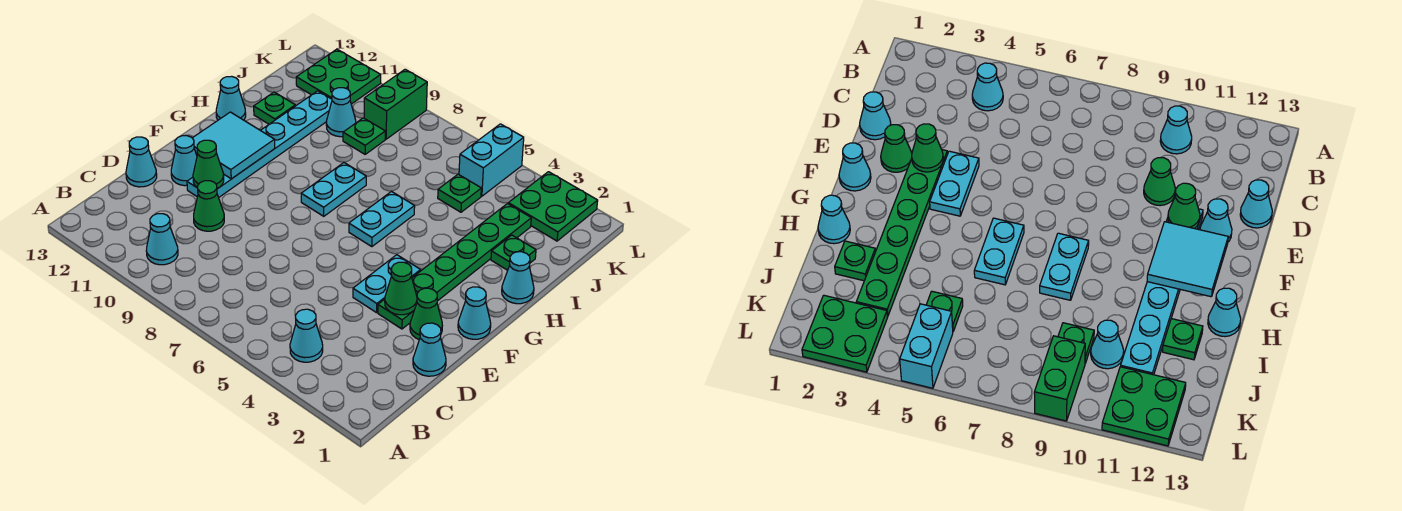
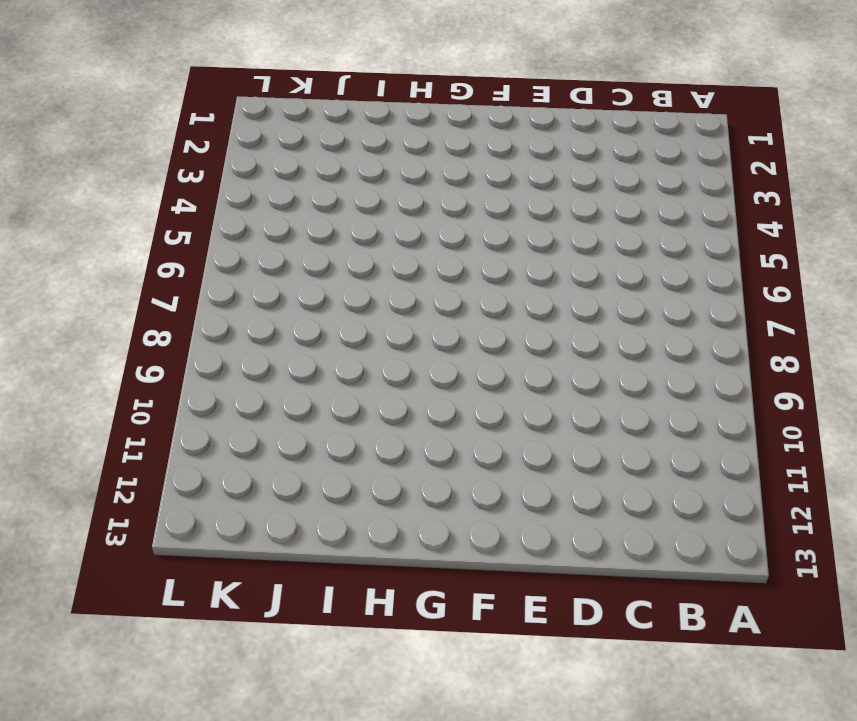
none -> cyan cone B4 level 1
none -> cyan cone B10 level 1
none -> cyan cone D1 level 1

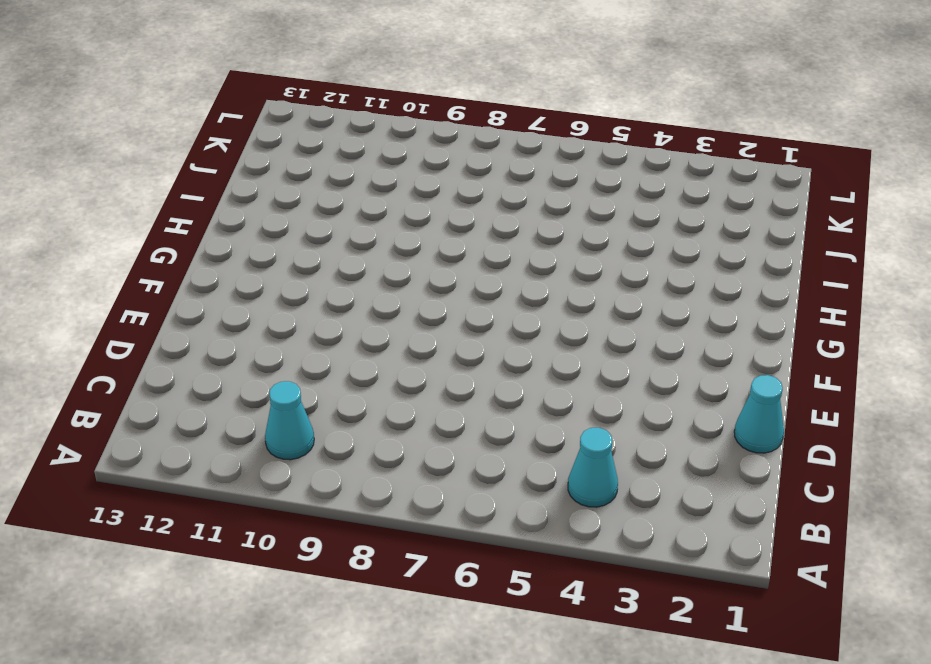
none -> green cone D10 level 1
none -> cyan cone D13 level 1
none -> green cone E2 level 1

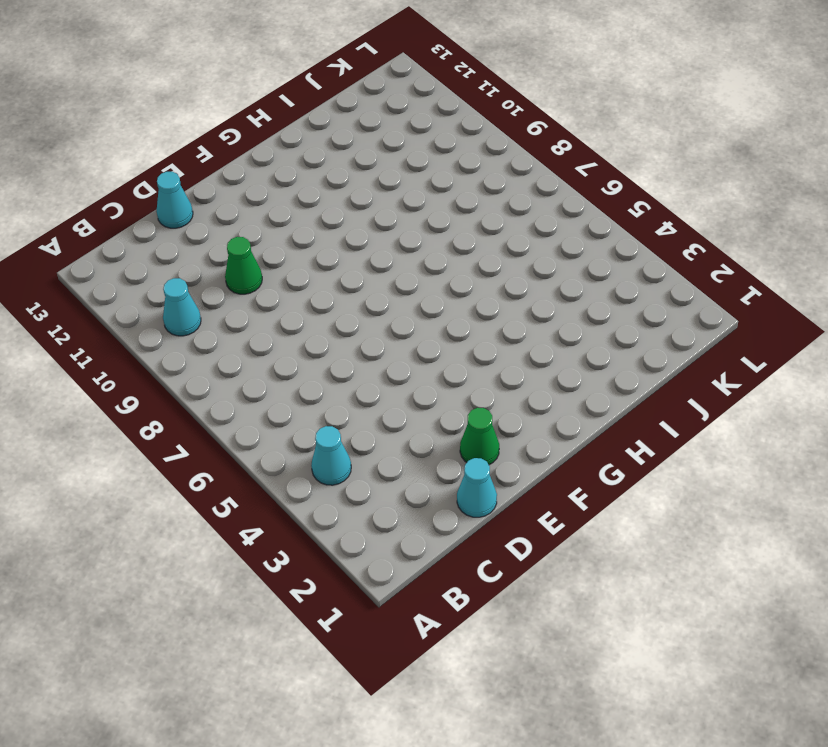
none -> green plate E3:J3 level 1
none -> cyan plate E4:F4 level 1
none -> cyan plate E11:J11 level 1

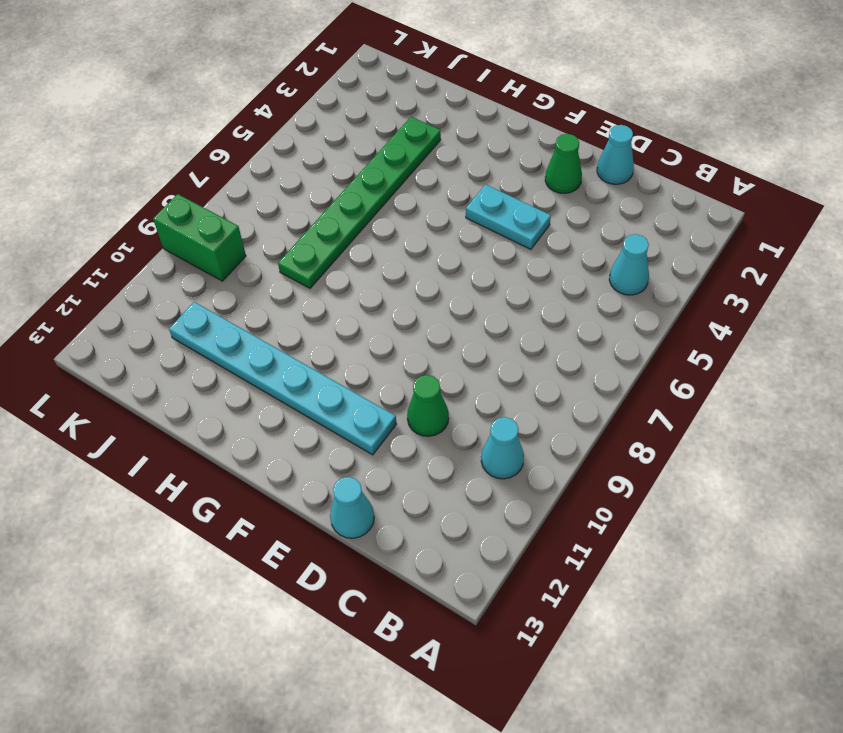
green plate I3:I8 level 1 -> green plate E3:J3 level 1
none -> cyan cone E12 level 1
none -> cyan cone F1 level 1
none -> cyan plate G6:H6 level 1

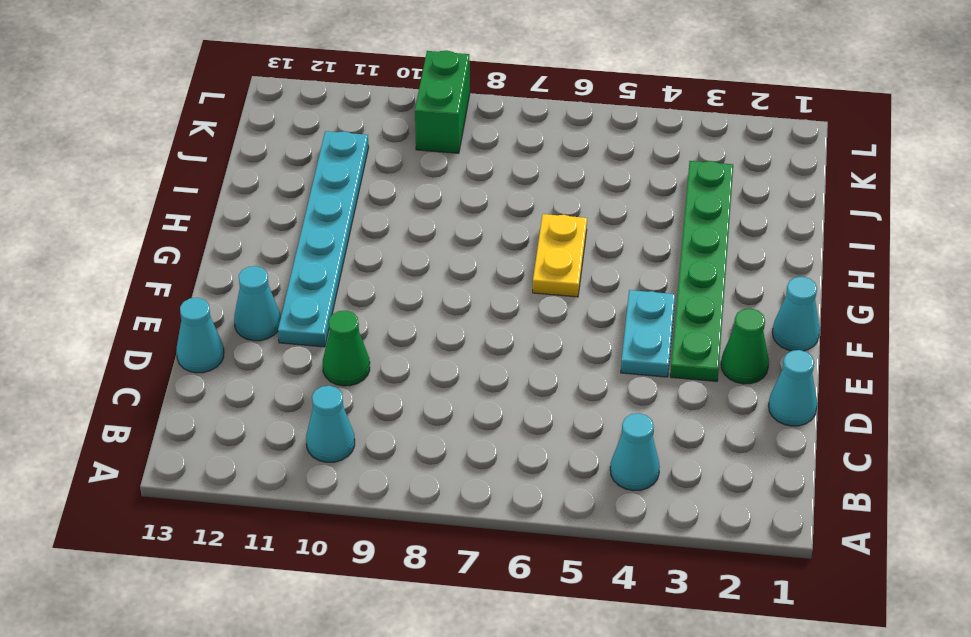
yellow plate G6:H6 level 1 -> cyan plate G6:H6 level 1
none -> cyan plate G8:H8 level 1
none -> cyan cone H1 level 1
none -> cyan cone H13 level 1

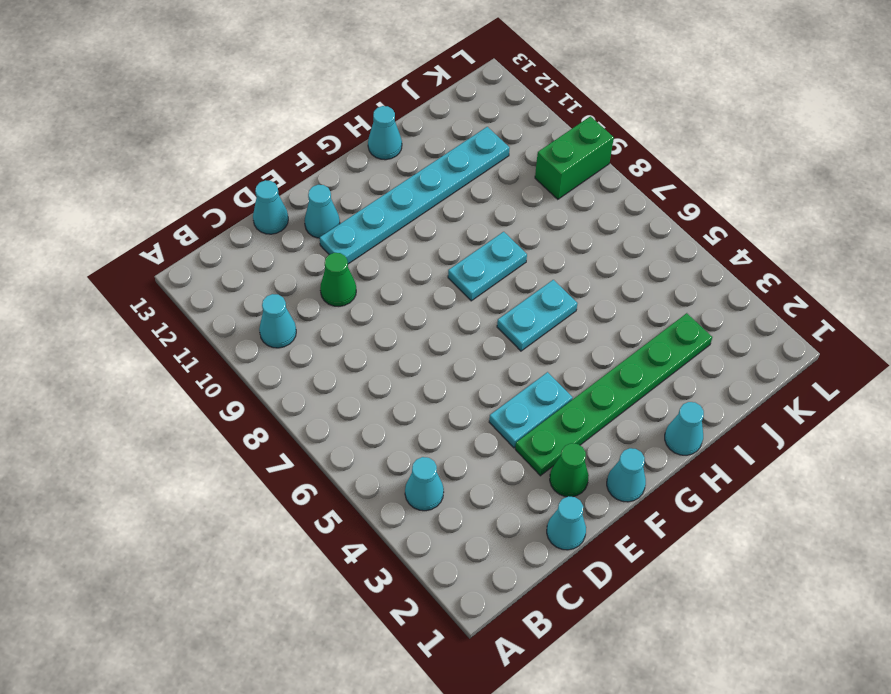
none -> green plate I2 level 1
none -> green plate I12 level 1
none -> green plate J5 level 1

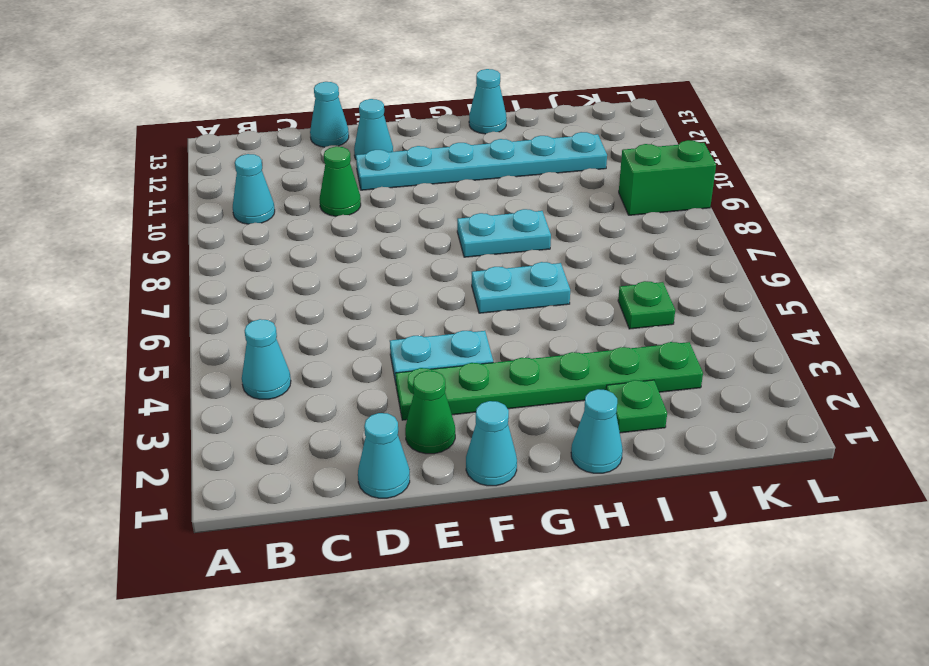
none -> green plate I12 level 1
none -> green plate J9 level 1
none -> cyan cone J10 level 1

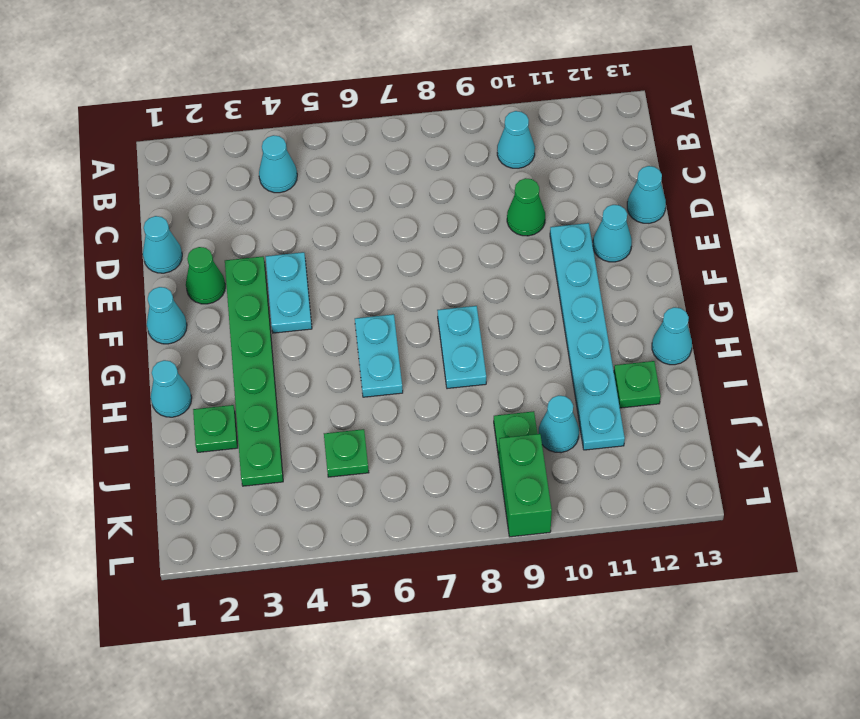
none -> green plate K2:L3 level 1
none -> cyan brick K5:L5 level 1
none -> green plate K11:L12 level 1

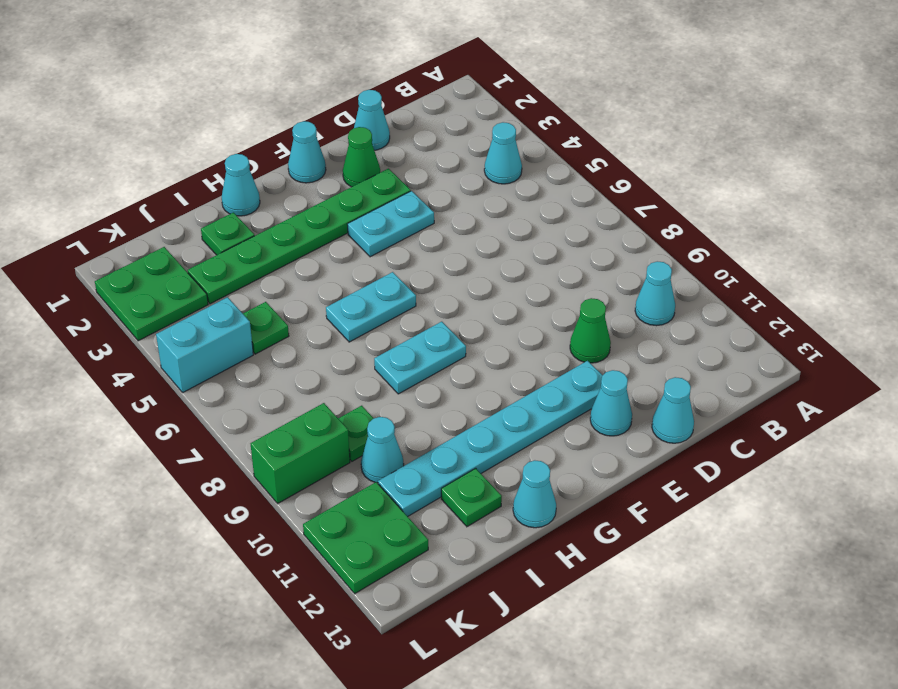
none -> green cone E3 level 2
none -> green cone E11 level 2
none -> cyan tile F11:G12 level 2

